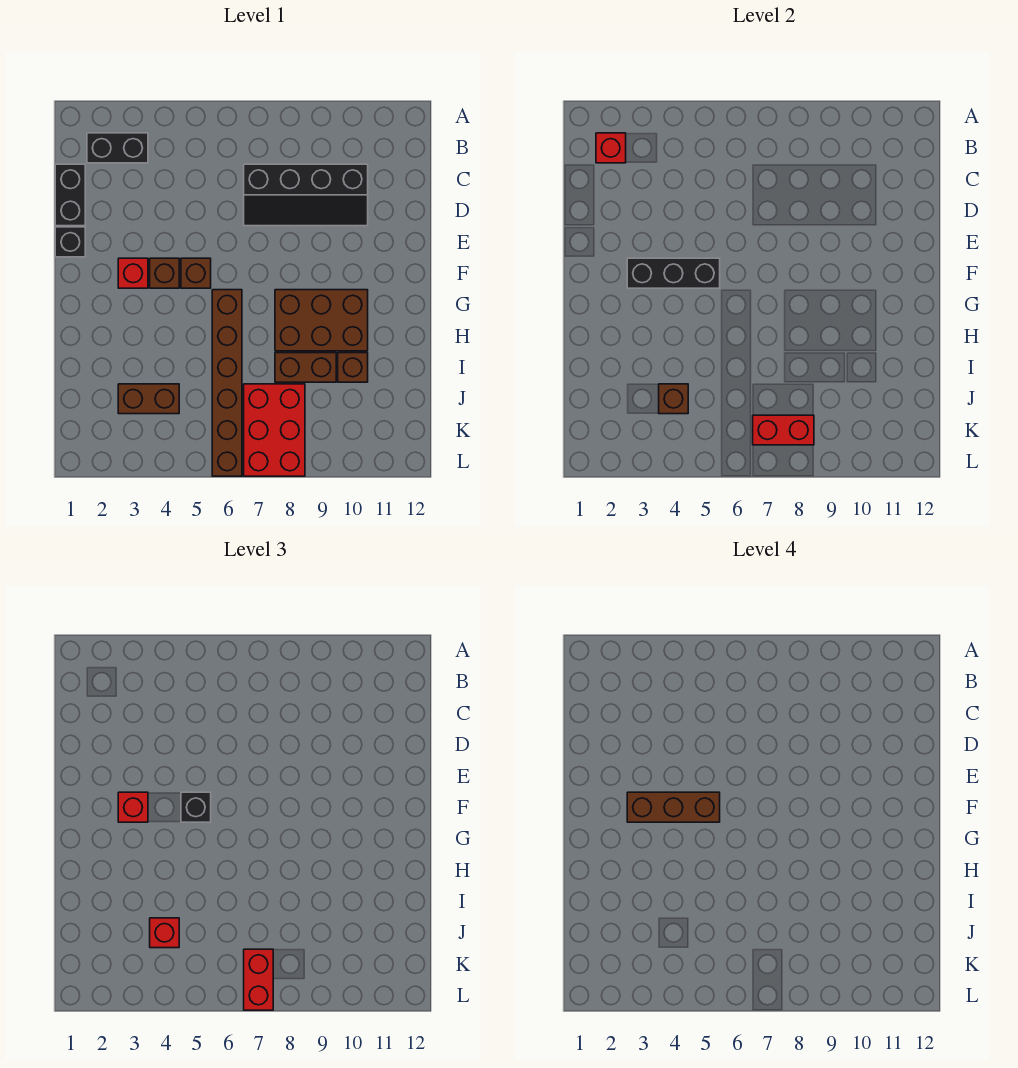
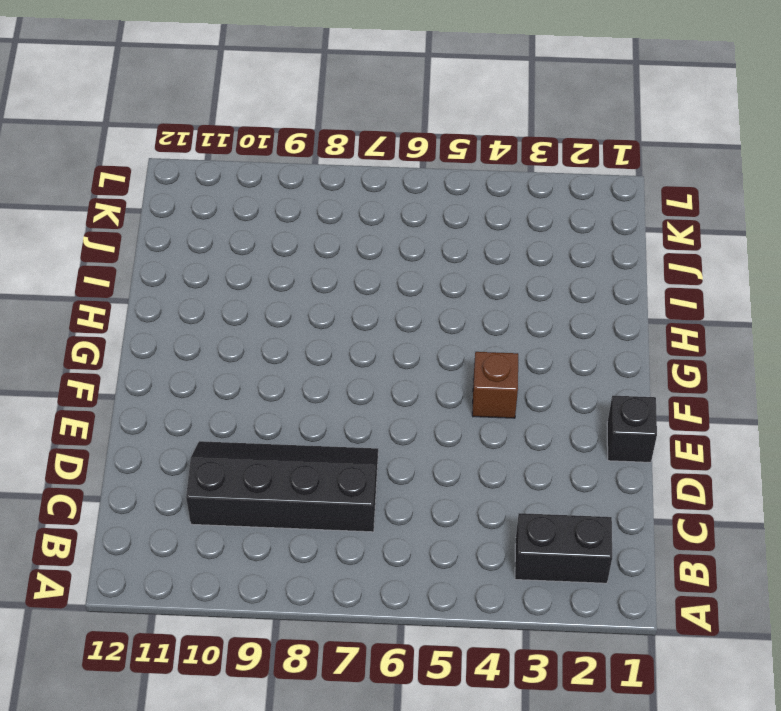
none -> black brick C1:D1 level 1
none -> red brick F3 level 1
none -> brown brick F5 level 1

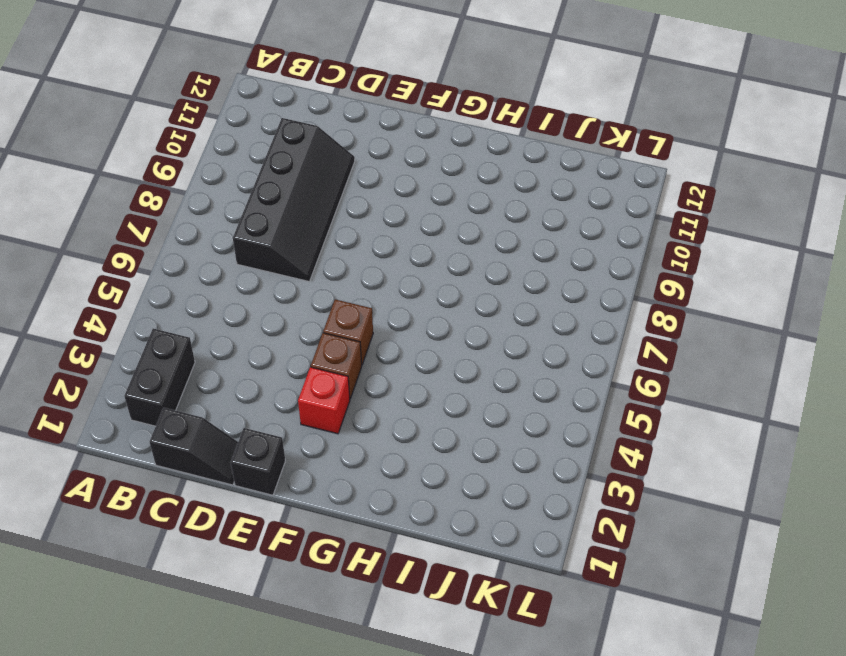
black slope C1:D1 level 1 top C -> black brick C1:D1 level 1
none -> brown brick G6:L6 level 1
none -> brown brick G8:H10 level 1
none -> brown brick I8:I9 level 1

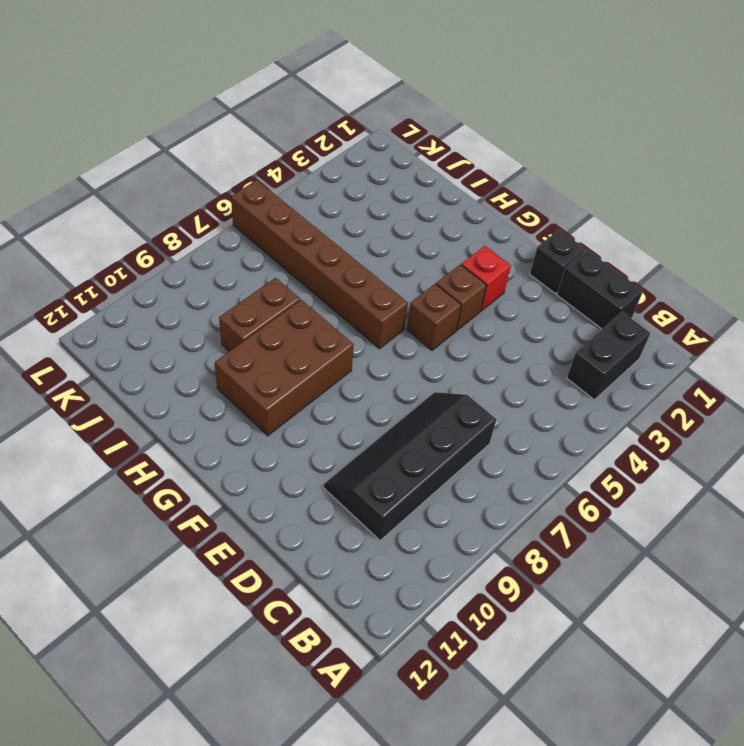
none -> brown brick I10 level 1
none -> brown brick J3:J4 level 1
none -> red brick J7:L8 level 1

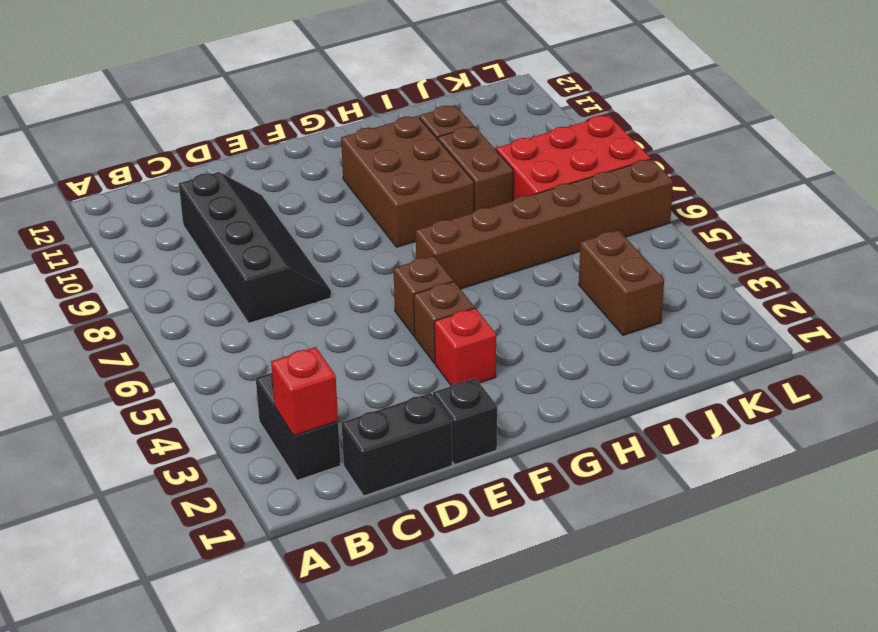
none -> black brick F3:F5 level 2
none -> brown brick J4 level 2
none -> red brick K7:K8 level 2

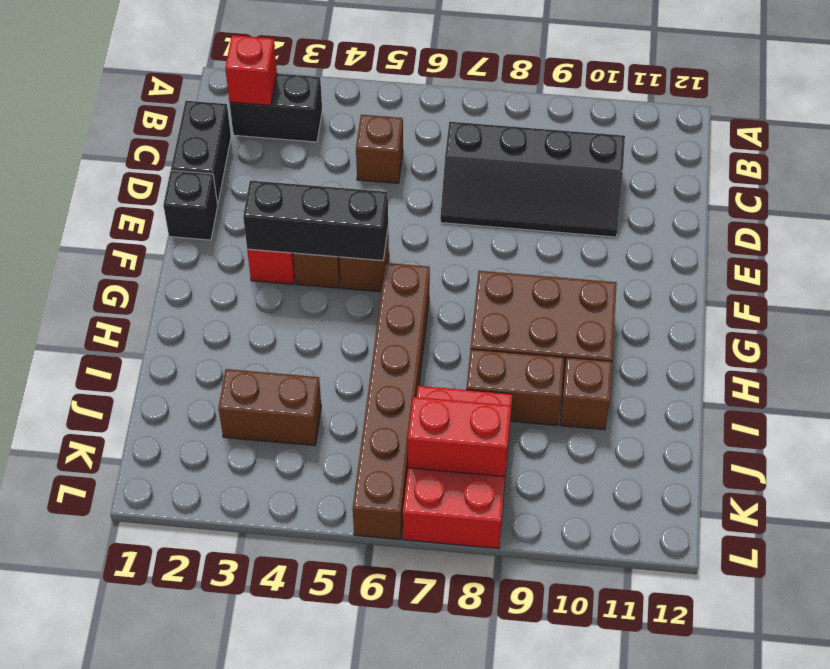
brown brick C5 level 1 -> brown brick J4 level 2
none -> red brick F3 level 3
none -> black brick F5 level 3
none -> red brick J4 level 3

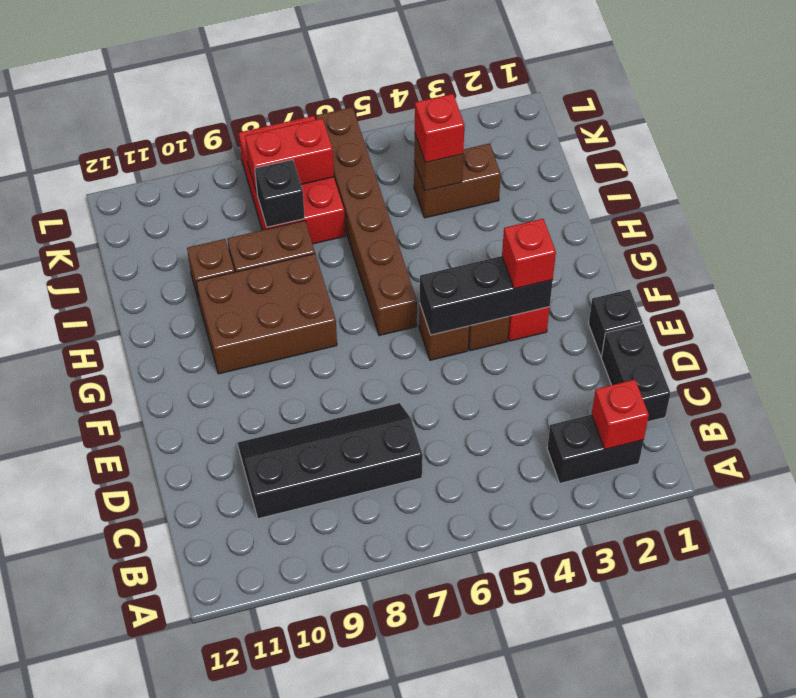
black brick J8 level 2 -> black brick F5 level 3
none -> red brick K7:L7 level 3
none -> brown brick F3:F5 level 4

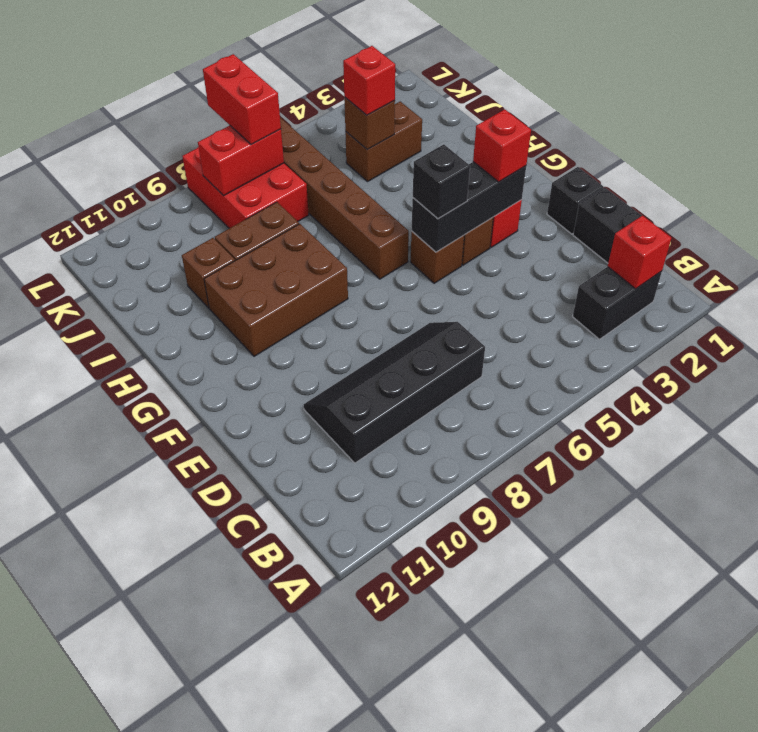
none -> brown brick F3:F5 level 4

